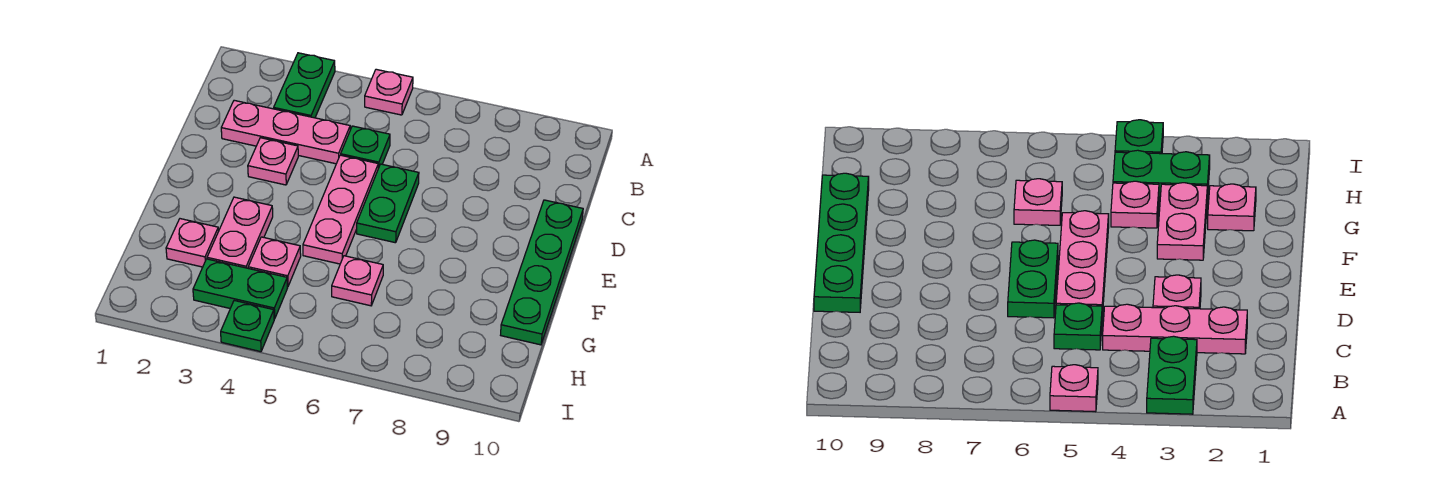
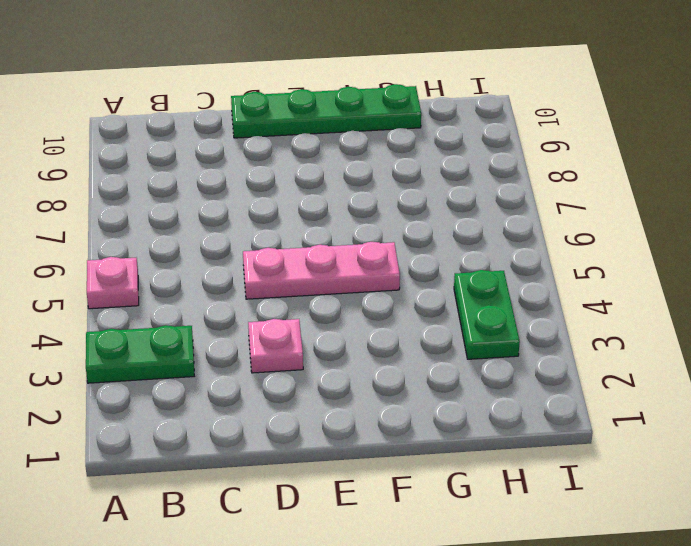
none -> pink plate C2:C4 level 1
none -> green plate C5 level 1
none -> green plate D6:E6 level 1

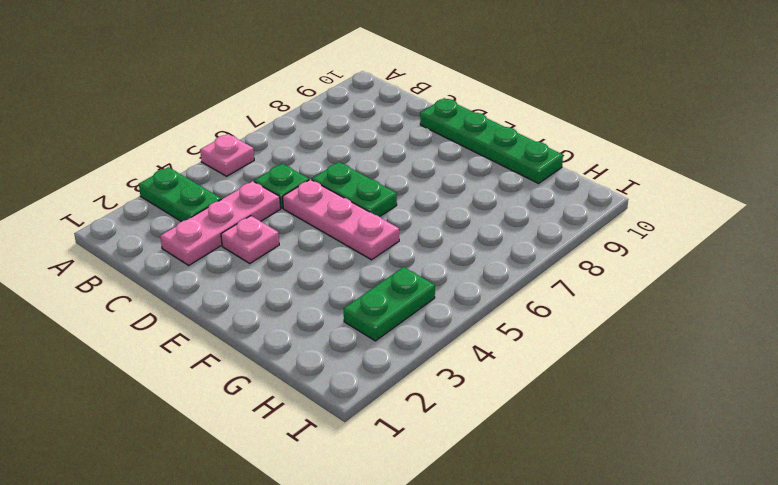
none -> pink plate F3:G3 level 1
none -> pink plate G2 level 1
none -> pink plate G4 level 1

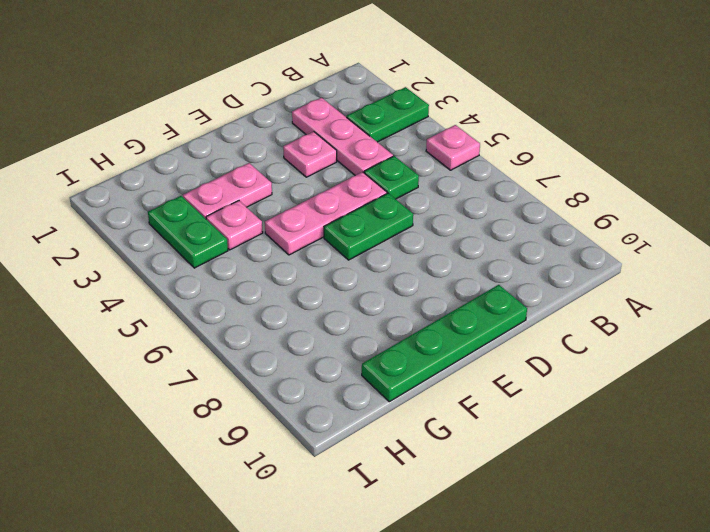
none -> pink plate G2 level 1
none -> pink plate G6 level 1
none -> green plate I4 level 1

